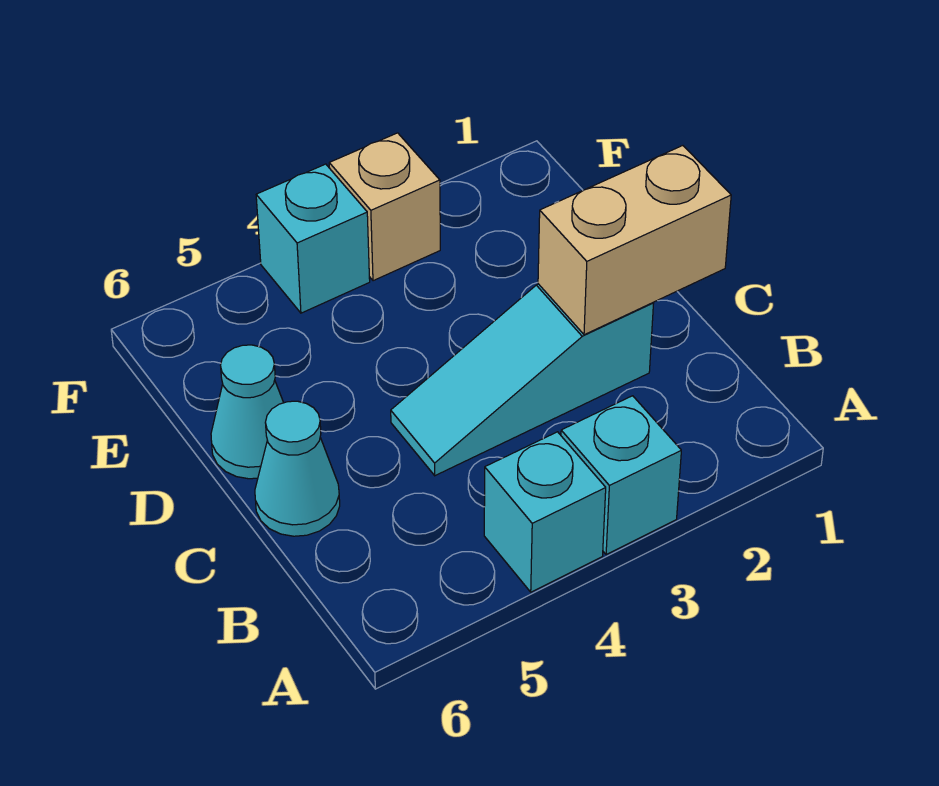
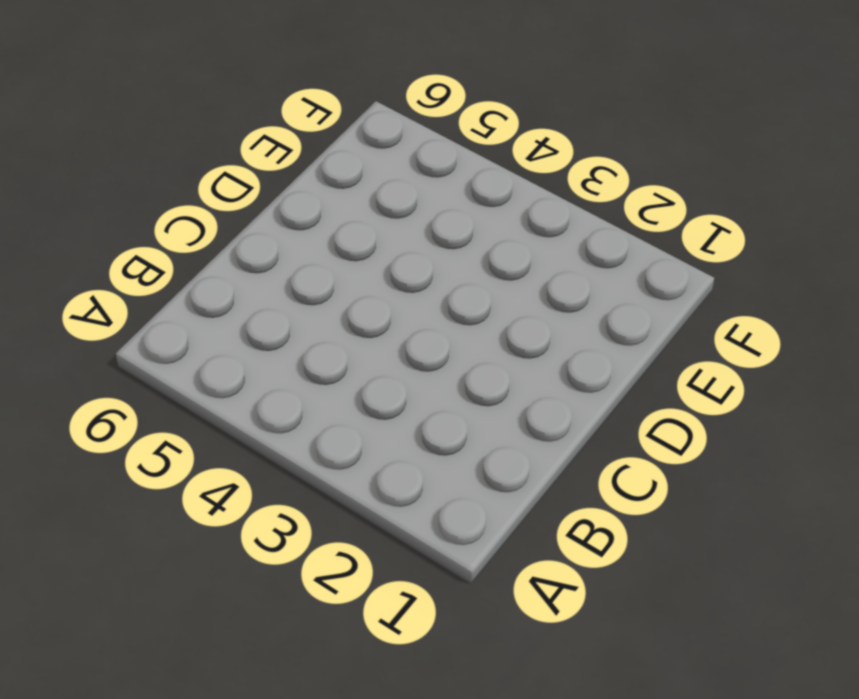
none -> cyan brick A3 level 1
none -> cyan brick A4 level 1

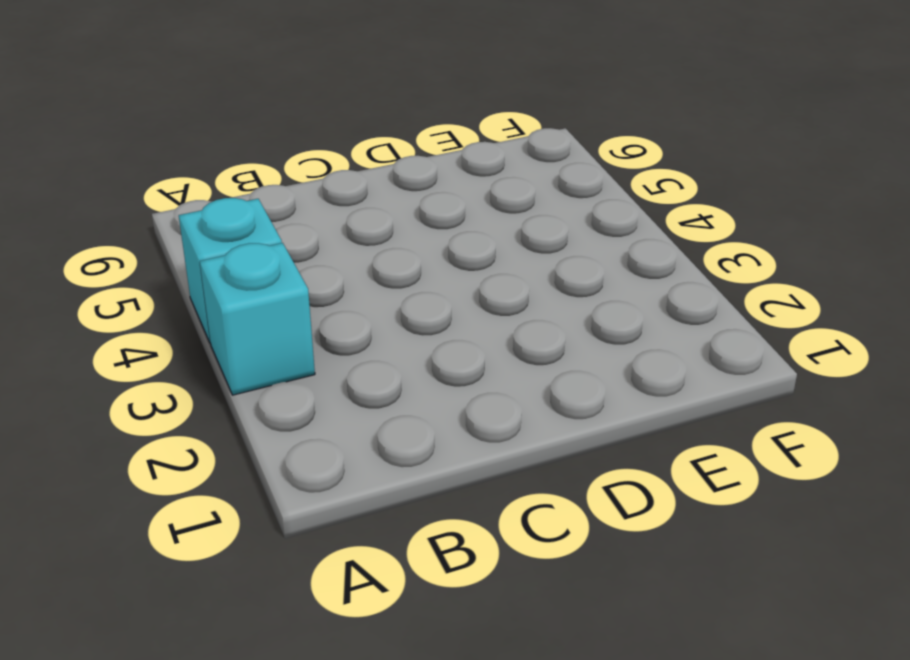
none -> cyan slope C2:C4 level 1 top 2
none -> cyan cone C6 level 1

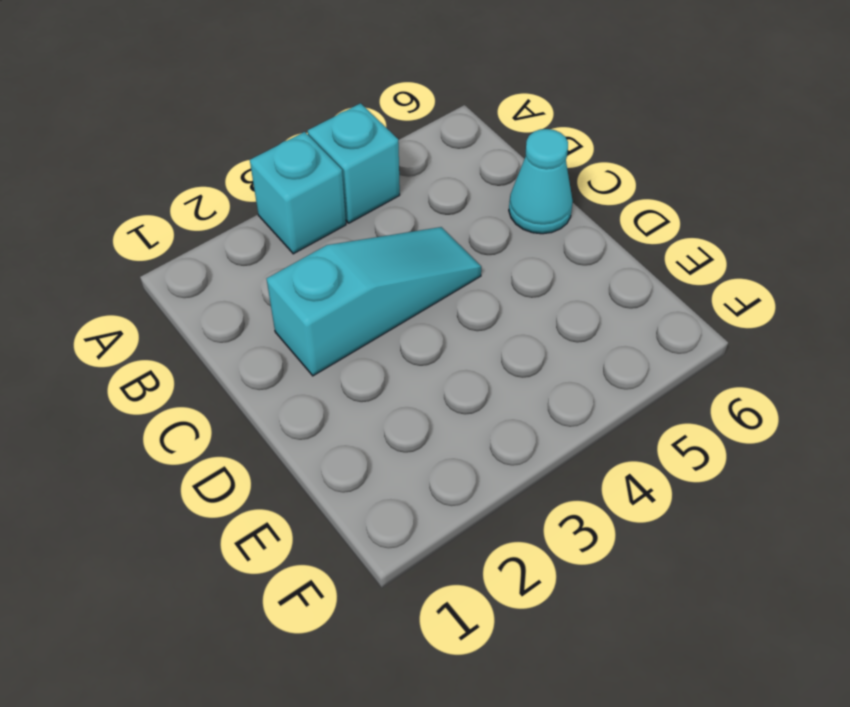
none -> cyan cone D6 level 1
none -> tan brick F3 level 1

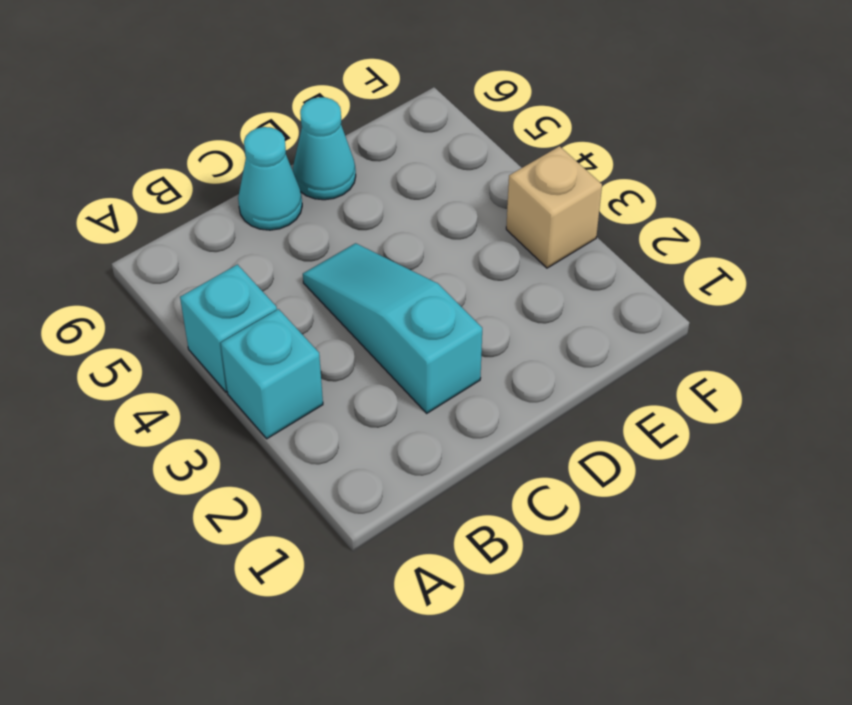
none -> cyan brick F4 level 1
none -> tan brick C1:C2 level 2

